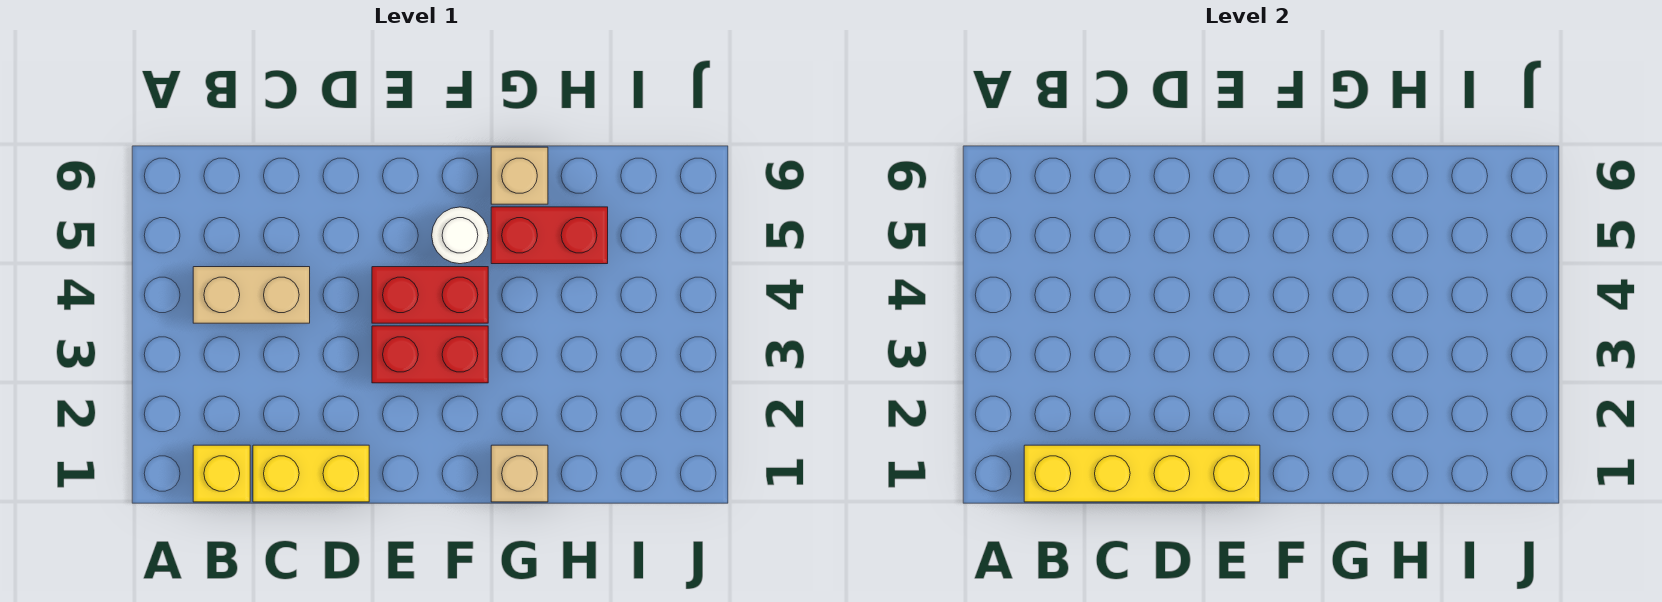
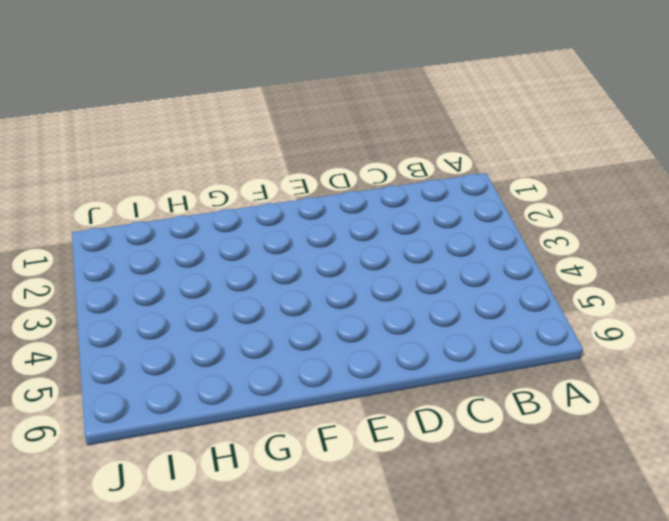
none -> yellow brick B1 level 1
none -> tan brick B4:C4 level 1

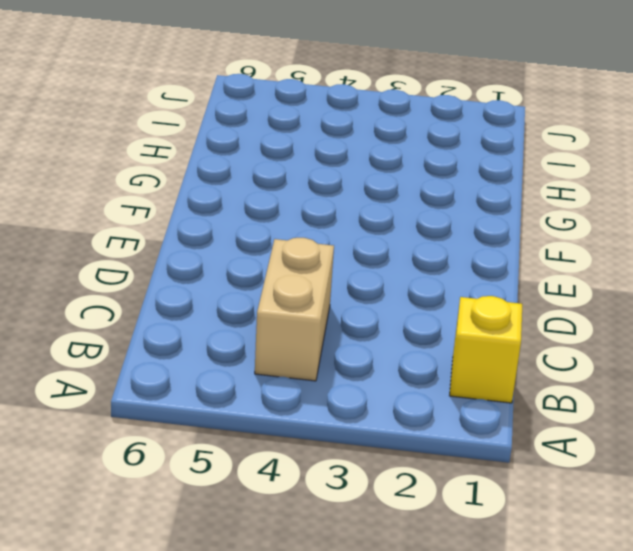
none -> yellow brick C1:D1 level 1
none -> red brick E3:F3 level 1

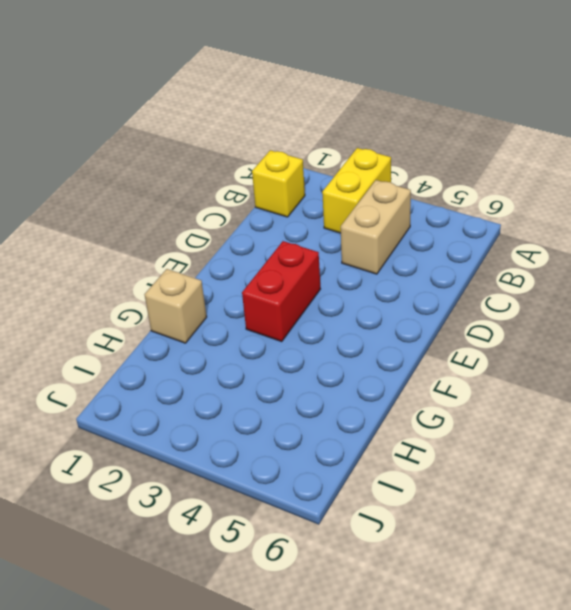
yellow brick A3:B3 level 1 -> yellow brick C1:D1 level 1
none -> red brick E4:F4 level 1
none -> white round brick F5 level 1

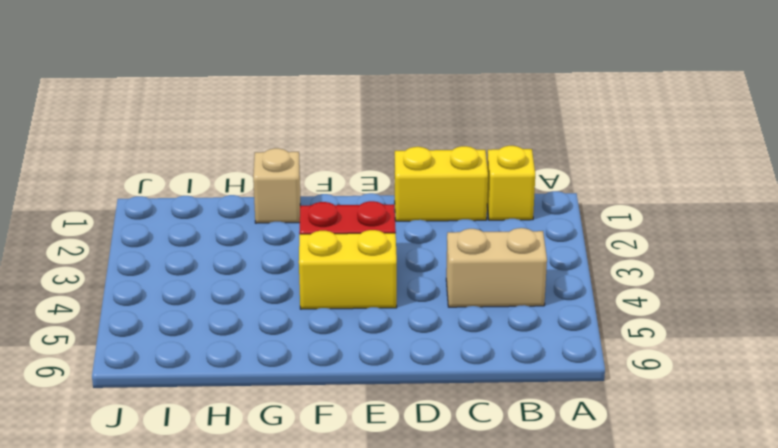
yellow brick E4:F4 level 1 -> red brick E4:F4 level 1
none -> white round brick F5 level 1
none -> red brick G5:H5 level 1

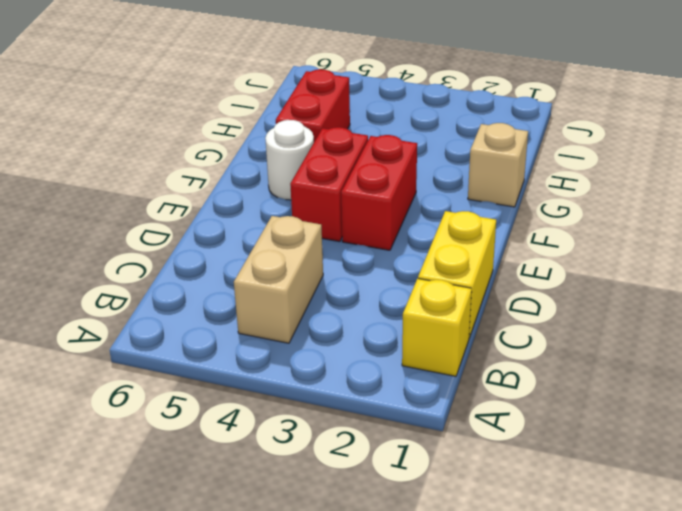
none -> tan brick G6 level 1
none -> yellow brick B1:E1 level 2

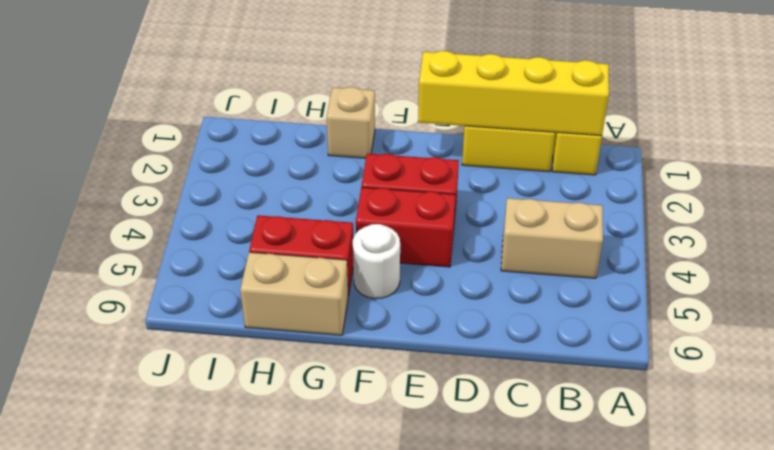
tan brick G6:H6 level 1 -> tan brick G6 level 1

